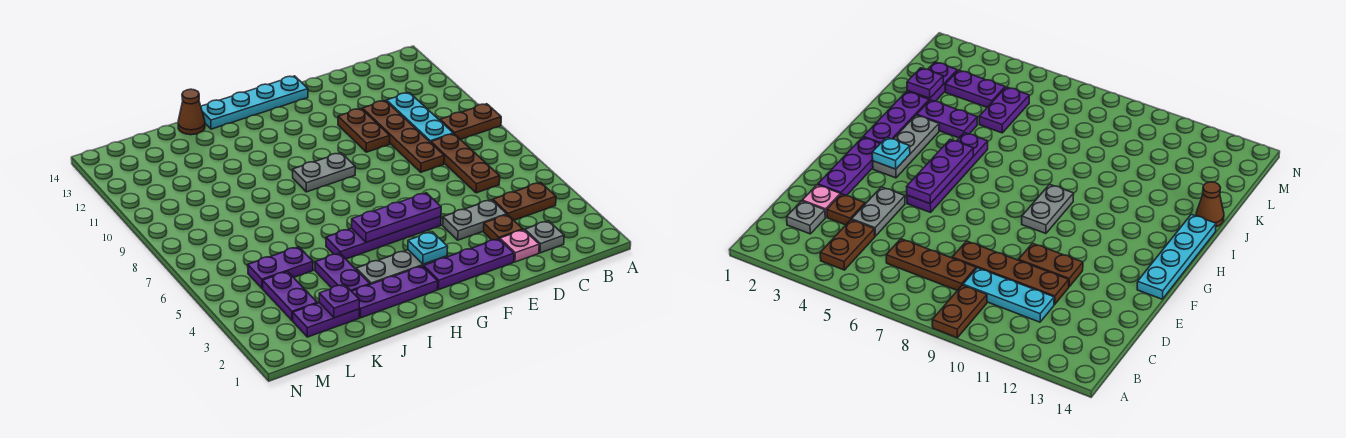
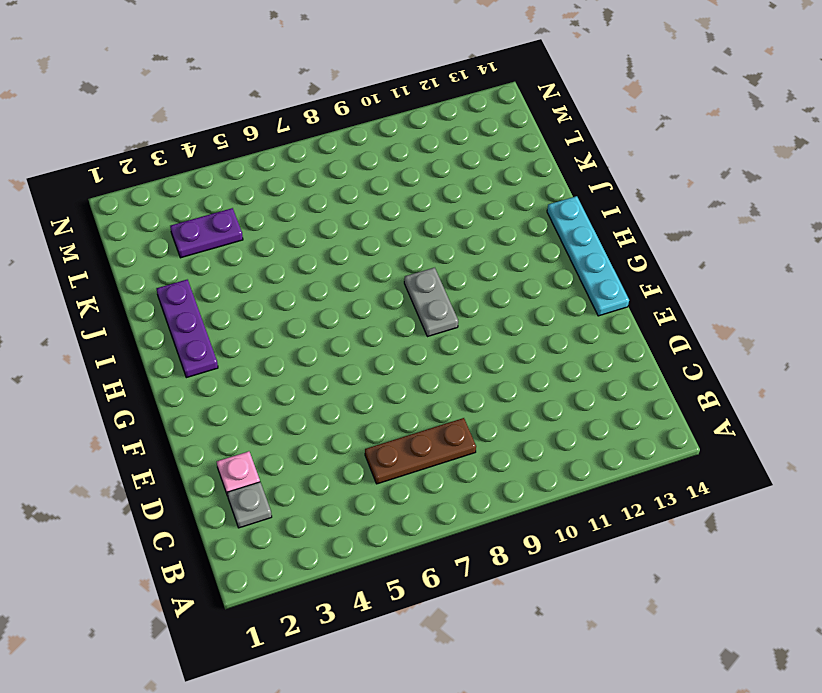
none -> brown plate A9:B9 level 1
none -> brown plate B4:C4 level 1
none -> cyan plate C9:C11 level 1

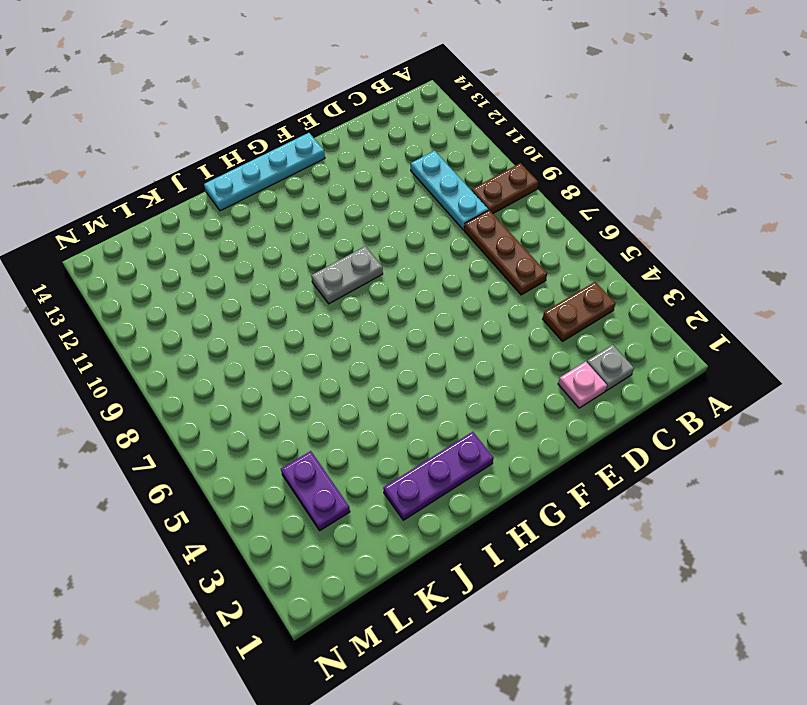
none -> brown plate D3 level 1
none -> grey plate D4:E4 level 1
none -> brown plate D8:D11 level 1

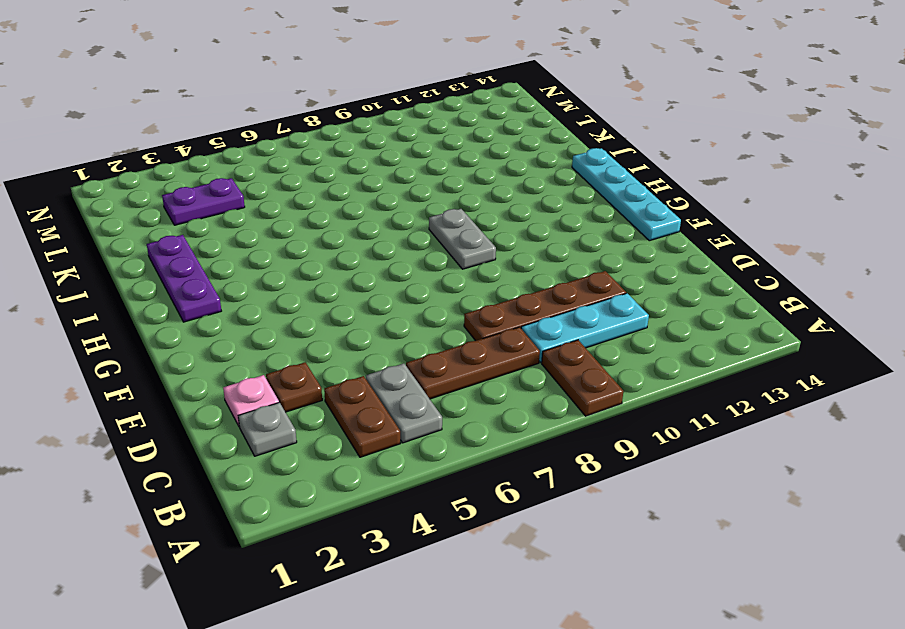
grey plate B5:C5 level 1 -> grey plate D4:E4 level 1
none -> purple plate E2:G2 level 1
none -> brown plate E10:E11 level 1
none -> purple plate F5:I5 level 1

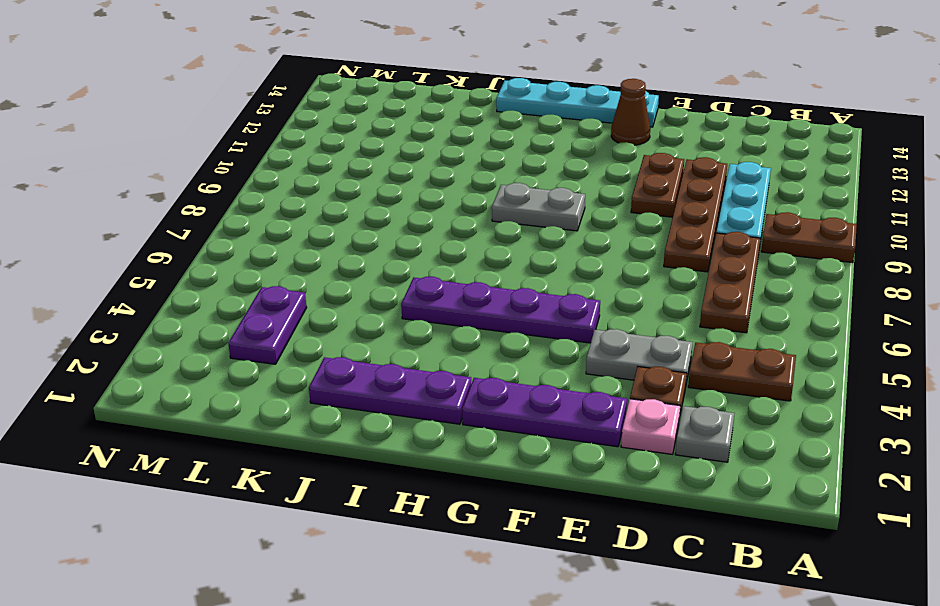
brown cone F13 level 1 -> brown cone J14 level 1
none -> grey plate G3:I3 level 1
none -> purple plate J3:J4 level 1
none -> purple plate K2:L2 level 1

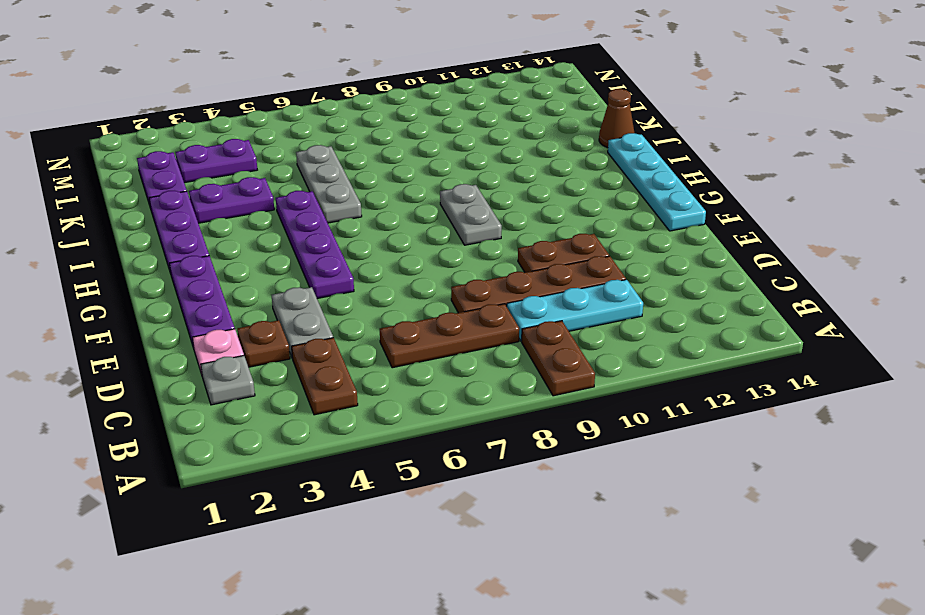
grey plate I6:K6 level 1 -> grey plate G3:I3 level 1
none -> purple plate K5:L5 level 1
none -> purple plate F5:H5 level 2
none -> cyan plate G3 level 2

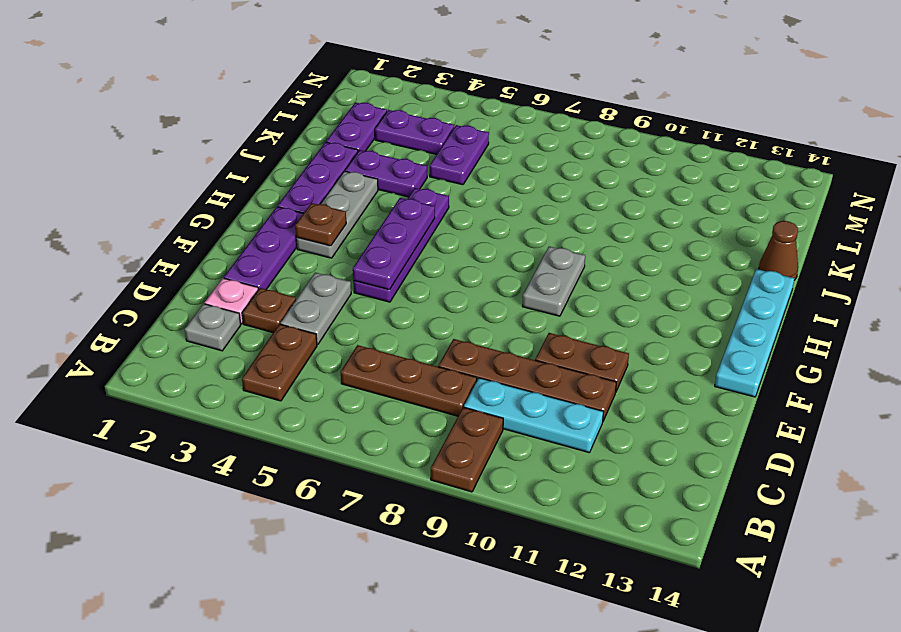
brown plate G3 level 2 -> cyan plate G3 level 2
none -> purple plate K2 level 2

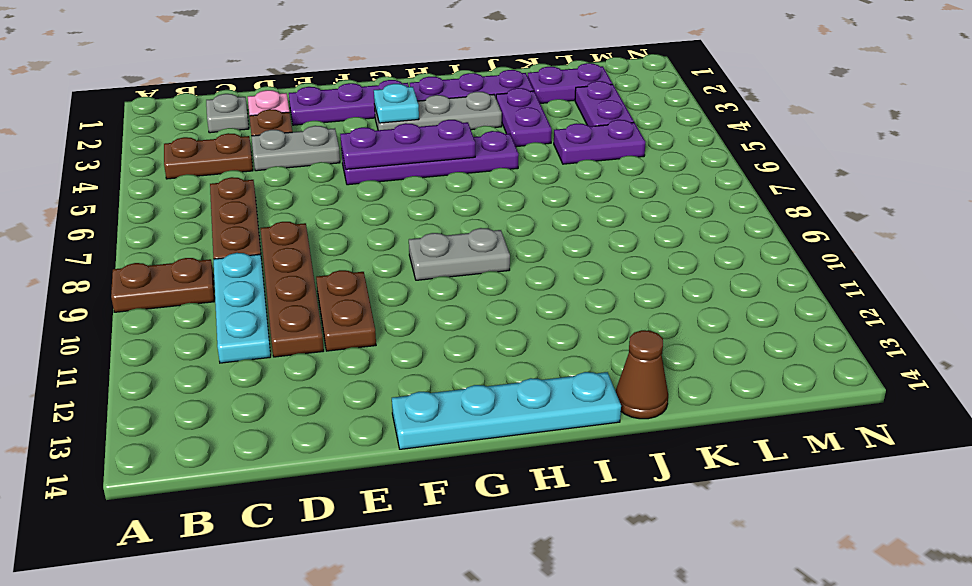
none -> purple plate K2 level 2

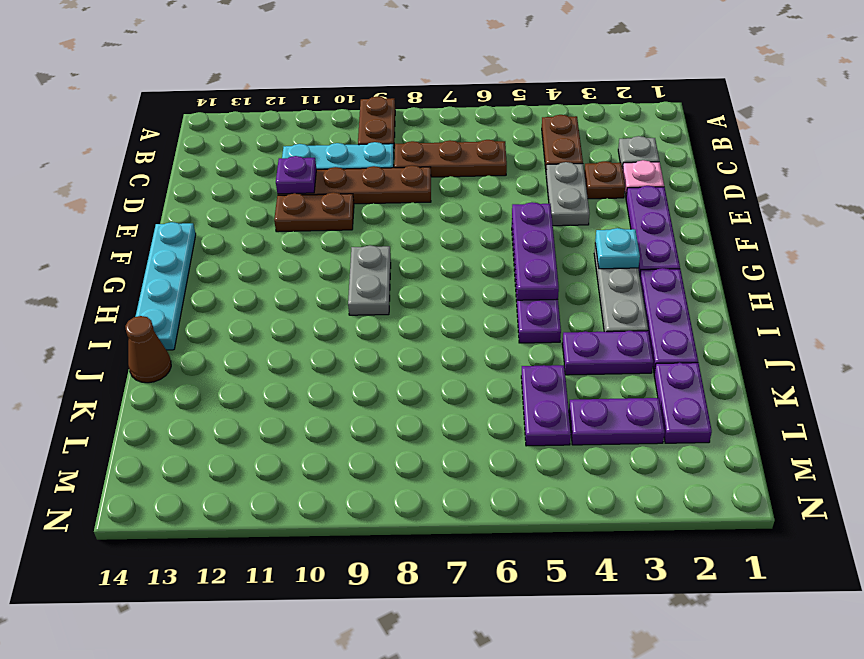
purple plate D11 level 2 -> purple plate K2 level 2

